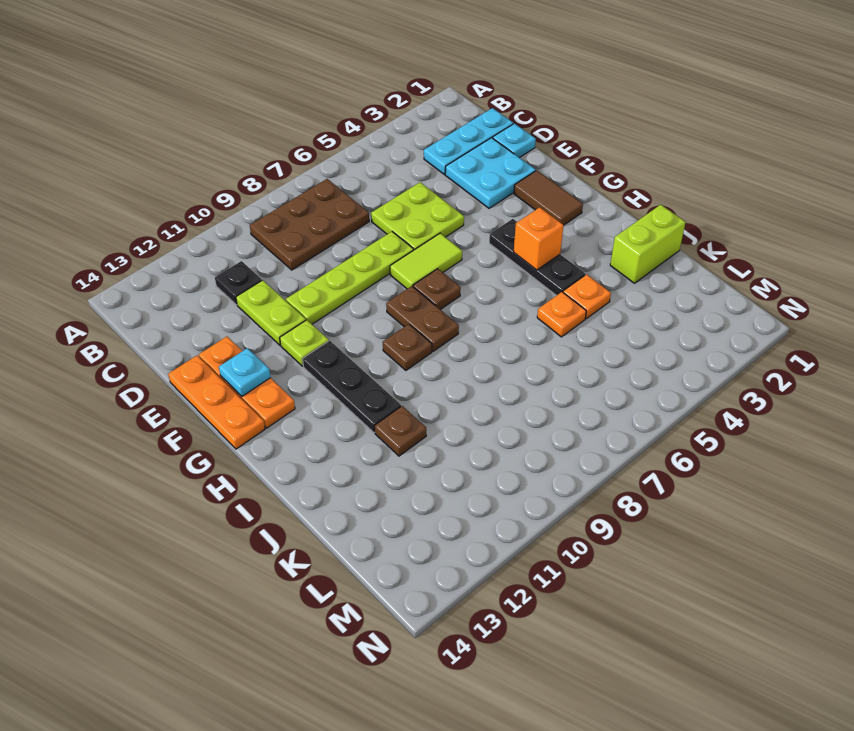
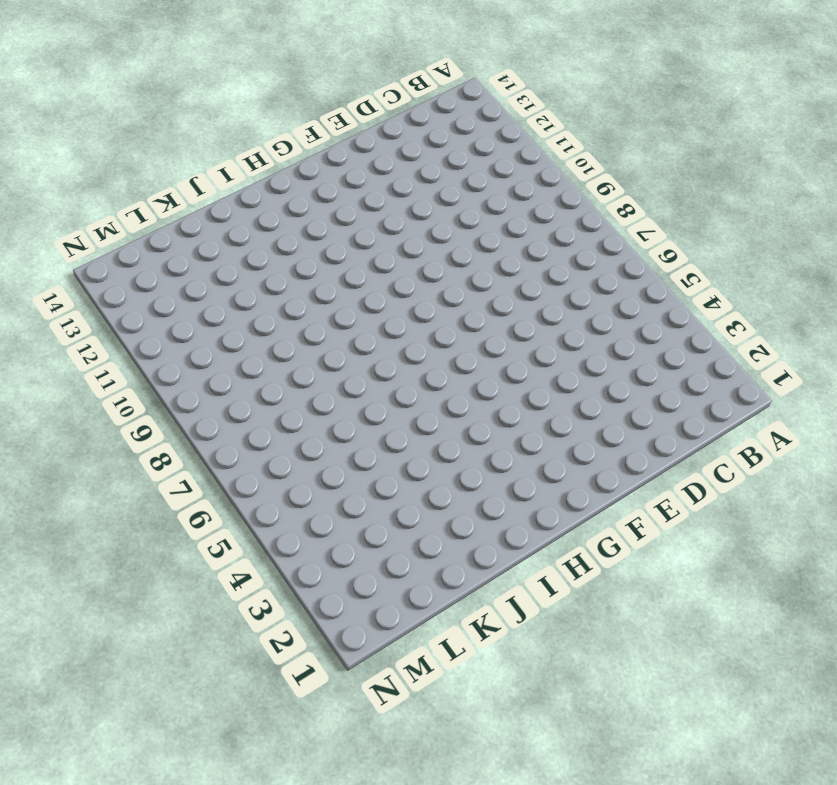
none -> brown plate B7:C9 level 1
none -> cyan plate C1:C3 level 1
none -> black plate C11 level 1

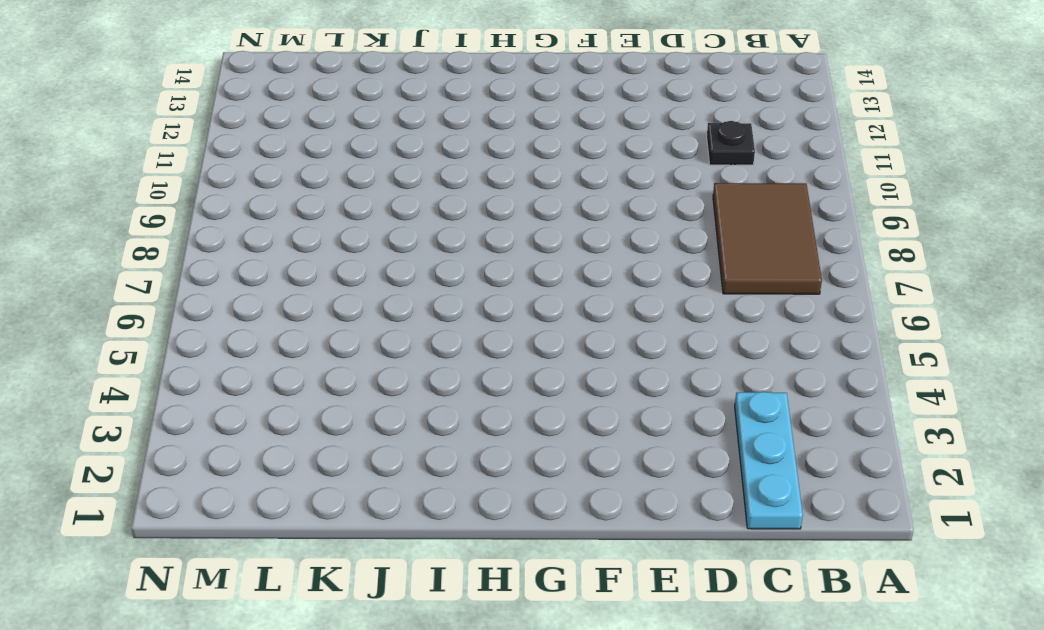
brown tile B7:C9 level 1 -> brown plate B7:C9 level 1
none -> cyan plate D1 level 1
none -> cyan plate D2:E3 level 1
none -> lime plate D5:E6 level 1

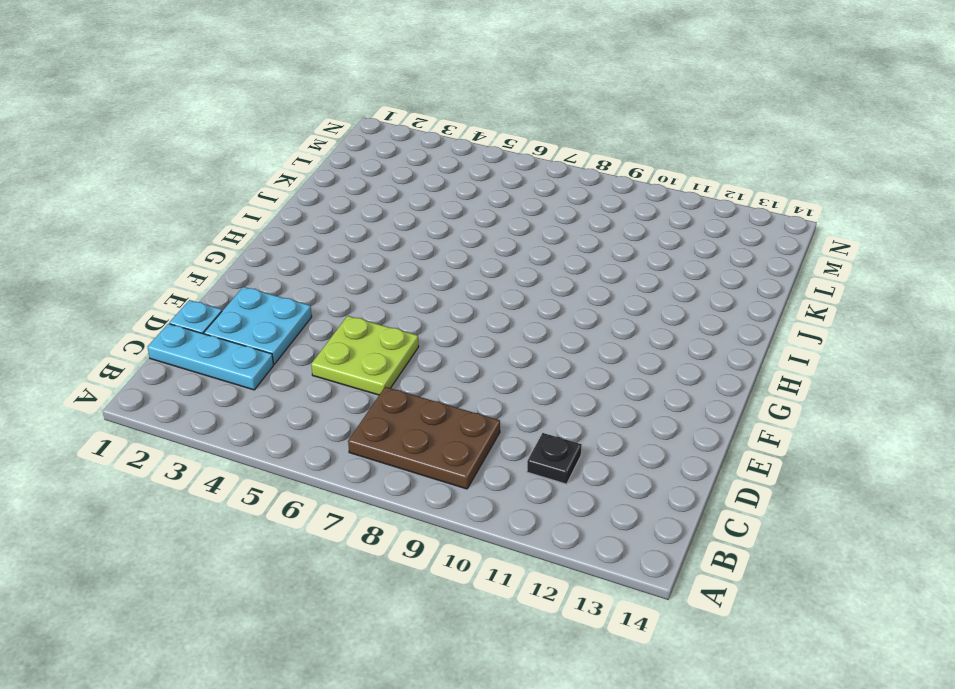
none -> lime plate D11:E11 level 1
none -> lime plate E7:E10 level 1
none -> orange plate E13:G13 level 1

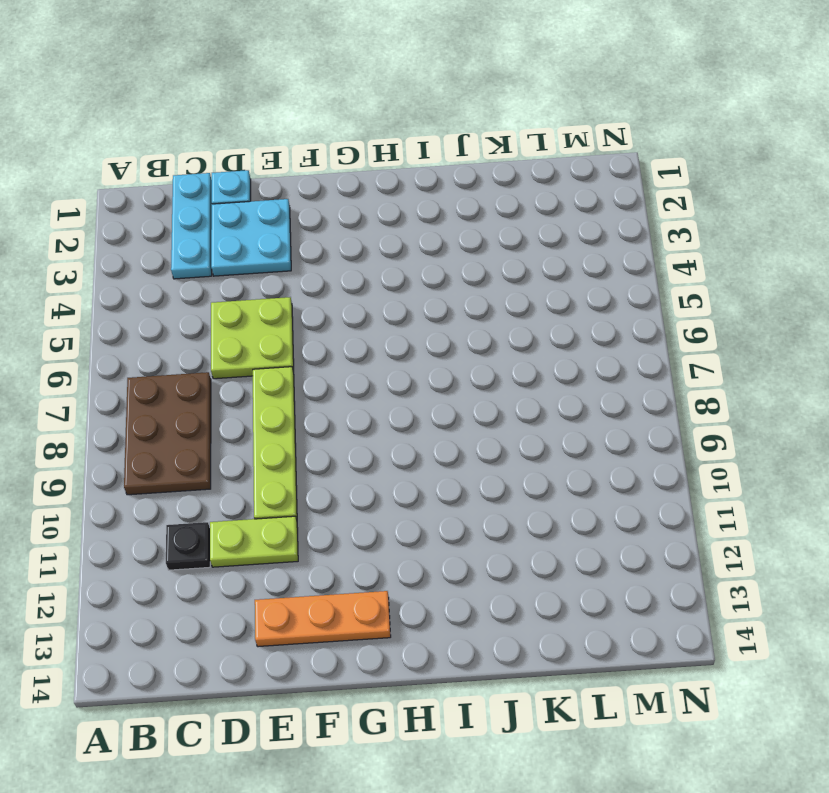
none -> orange plate E14:G14 level 1
none -> brown tile F2:G2 level 1
none -> lime tile F6:F7 level 1

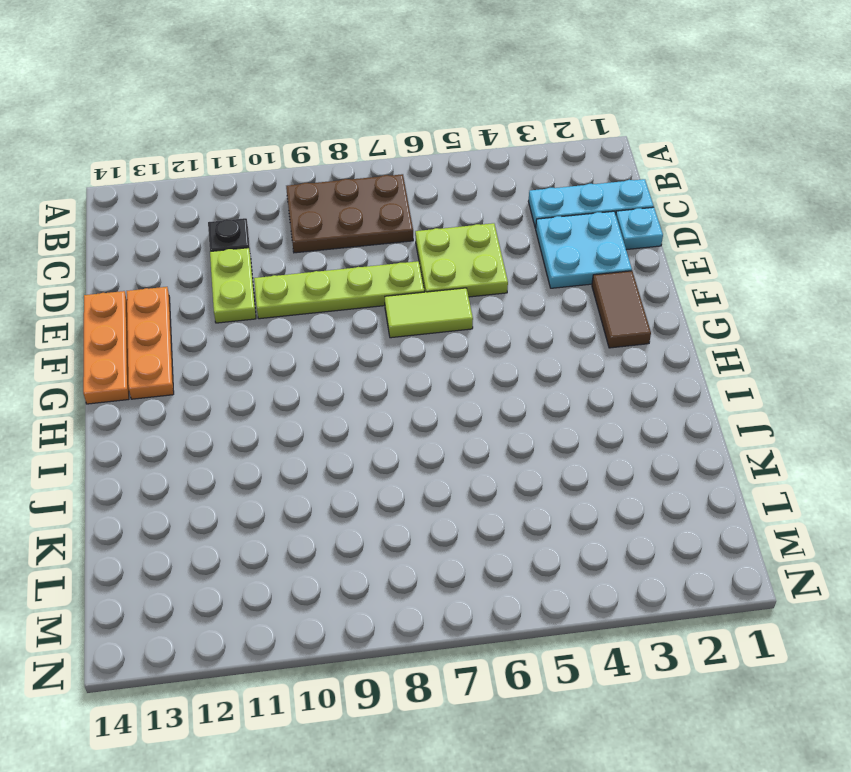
none -> lime plate F11 level 1
none -> black plate G4:I4 level 1
none -> brown plate G7 level 1

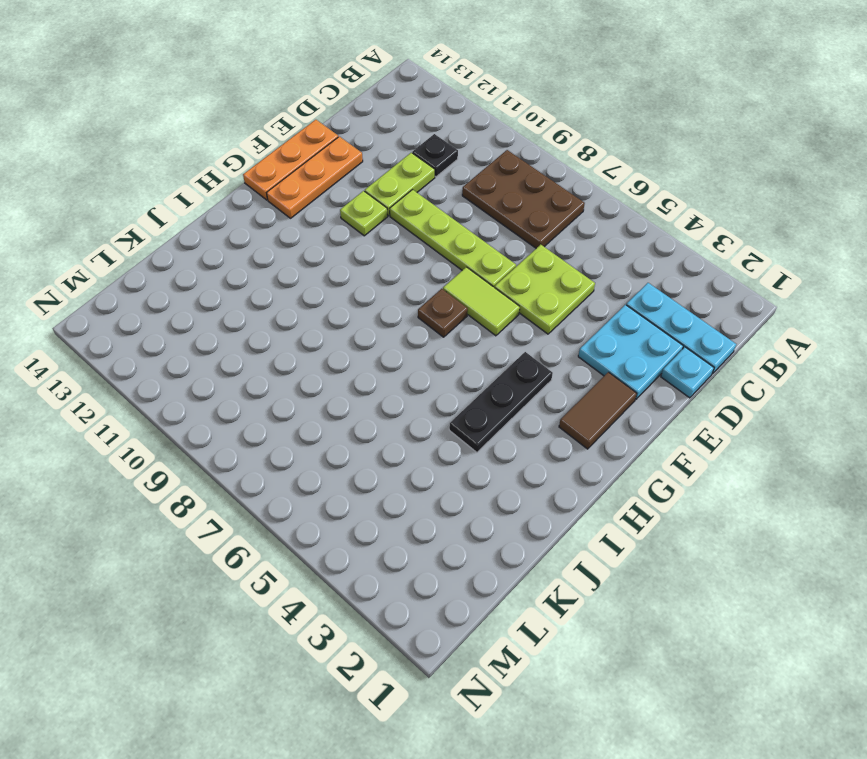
none -> brown plate G8:H8 level 1
none -> black plate G11:I11 level 1
none -> brown plate H9 level 1

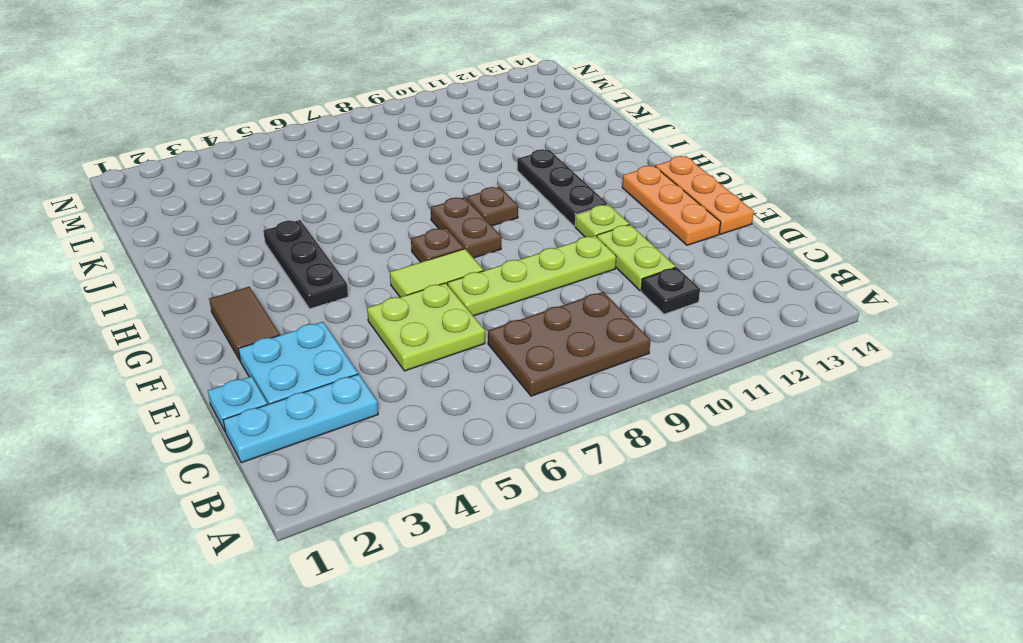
none -> lime brick J1:J2 level 1
none -> orange plate J4 level 1
none -> orange plate J5 level 1

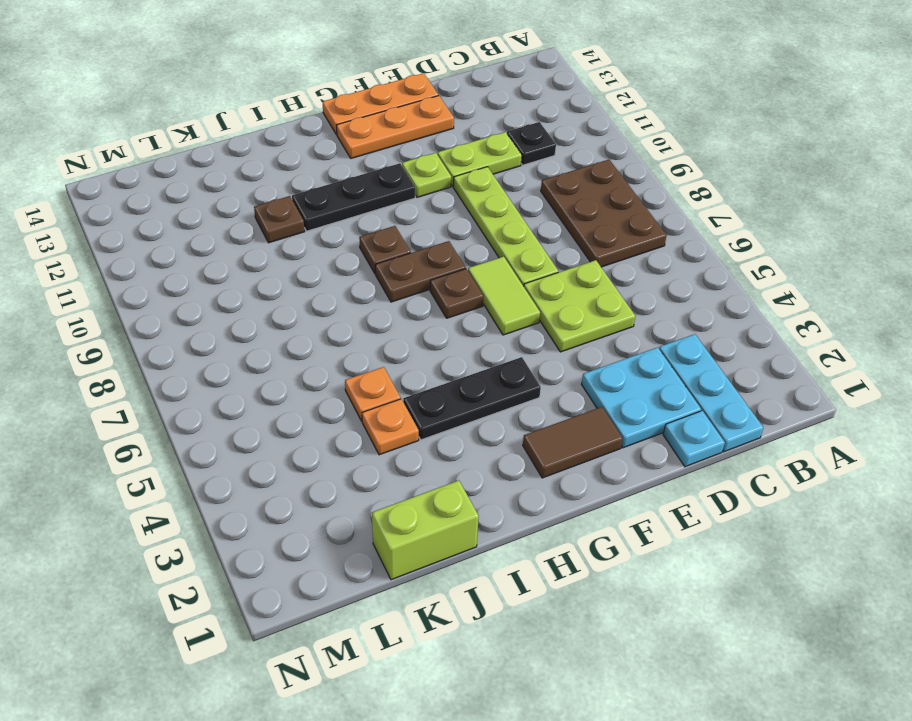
lime brick J1:K1 level 1 -> lime brick J1:J2 level 1
none -> cyan plate F13 level 2
none -> orange brick H4 level 2

